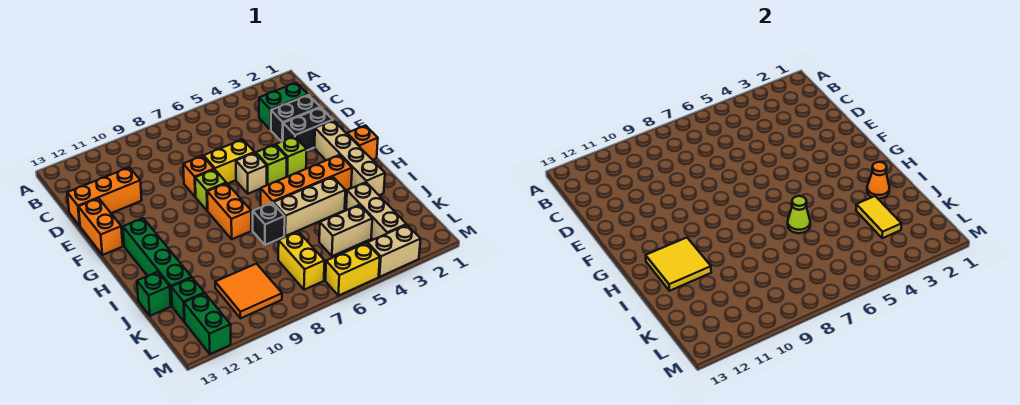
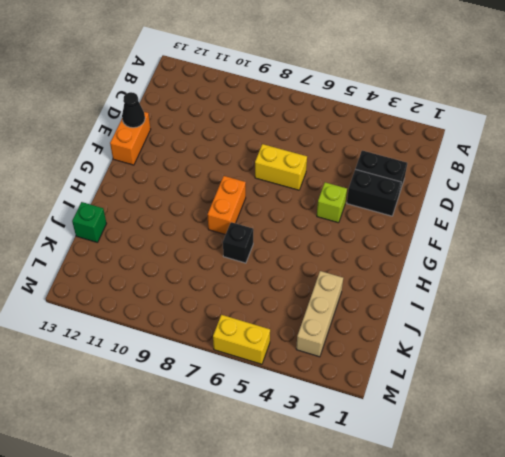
black cone E13 level 2 -> none
none -> green brick C2:C3 level 1
none -> orange brick D11:D13 level 1
none -> orange brick E8 level 1
none -> tan brick F2:I2 level 1

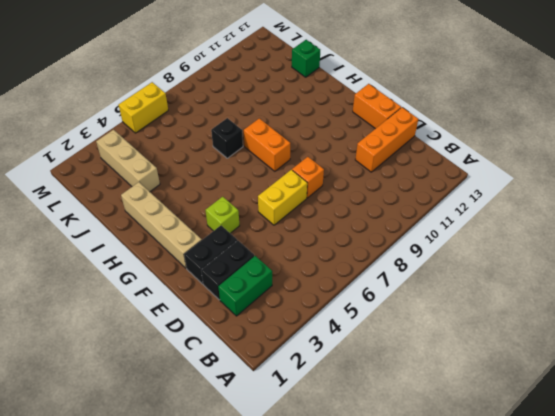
none -> lime brick F5 level 1
none -> tan brick F6 level 1
none -> lime brick F8 level 1
none -> orange brick G1 level 1

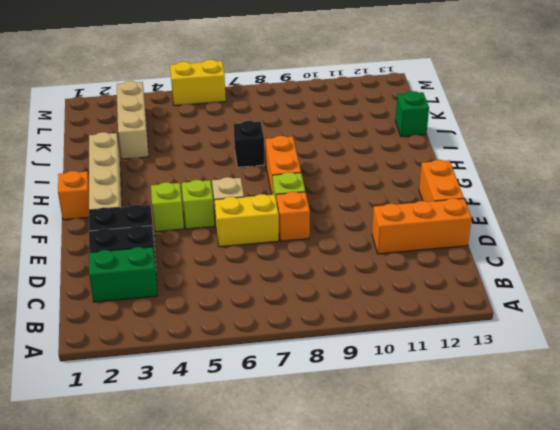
none -> green brick G12:J12 level 1
none -> orange brick H3:H6 level 1
none -> tan brick I4:I6 level 1
none -> tan brick K4:K5 level 1

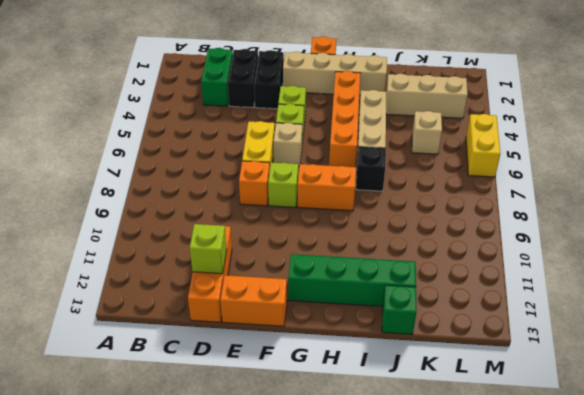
lime brick D12 level 2 -> none
tan brick K5 level 1 -> tan brick K4:K5 level 1
none -> yellow brick K7:L7 level 1
none -> orange tile K9:L10 level 1
none -> green brick K12 level 1
none -> green brick L12:M12 level 1

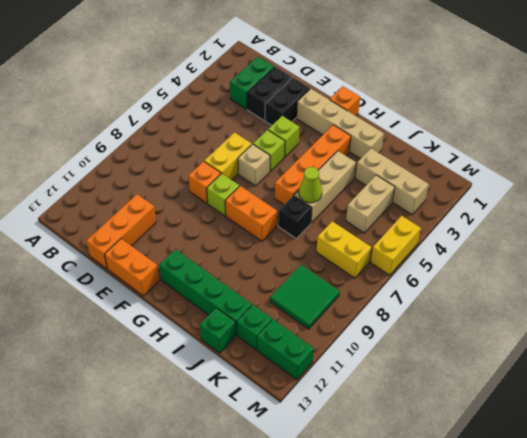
green tile K9:L10 level 1 -> orange tile K9:L10 level 1
none -> tan brick M3:M4 level 1
none -> yellow tile H11:I12 level 2
none -> orange cone I2 level 2
none -> yellow tile J3:K3 level 2

